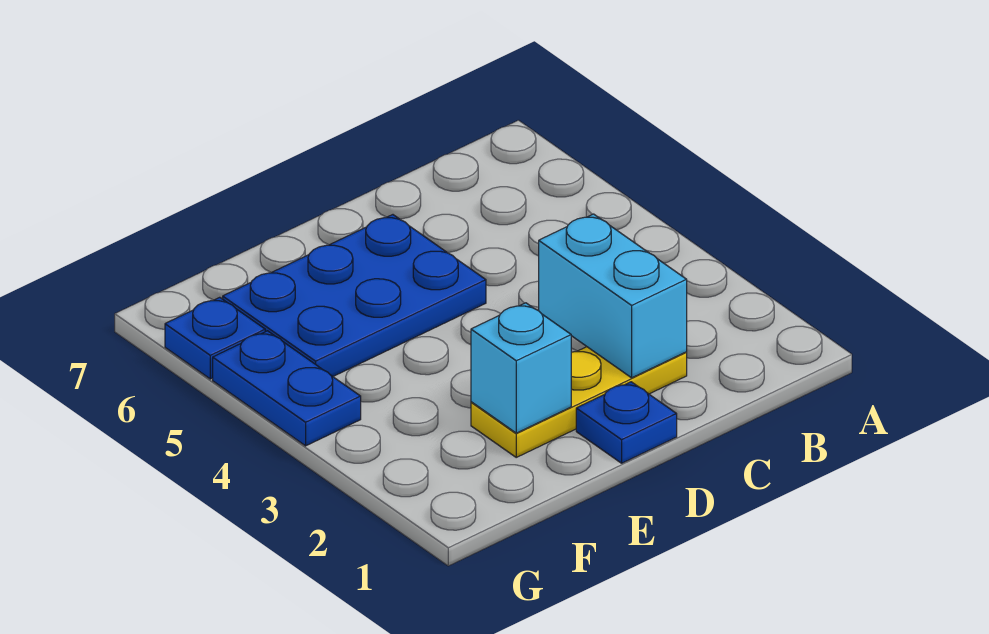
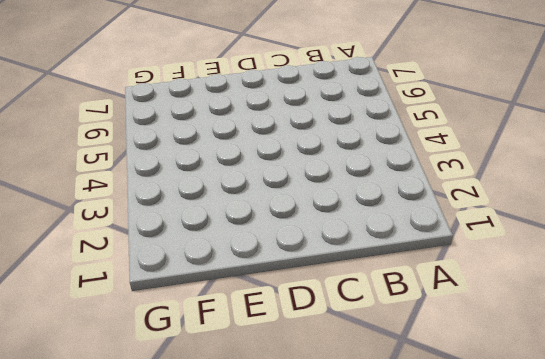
none -> yellow plate C2:E2 level 1
none -> blue plate D1 level 1

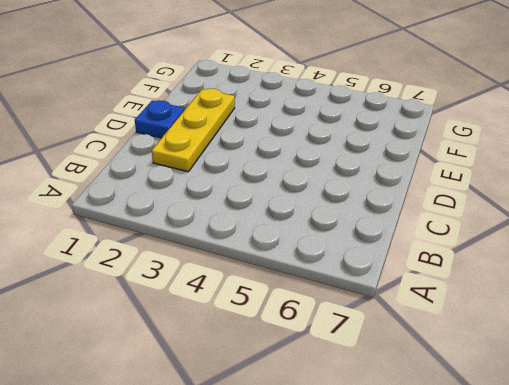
none -> blue plate D5:F6 level 1
none -> blue plate G4:G5 level 1

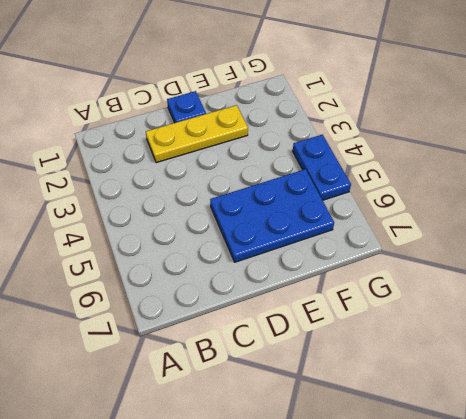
none -> blue plate G6 level 1
none -> cyan brick C2:C3 level 2

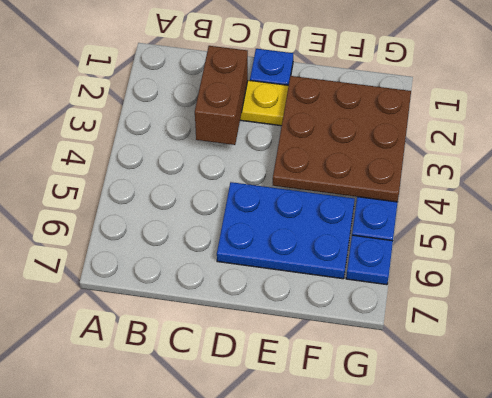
brown brick C2:C3 level 2 -> cyan brick C2:C3 level 2
brown plate E2:G4 level 2 -> cyan brick E2 level 2

